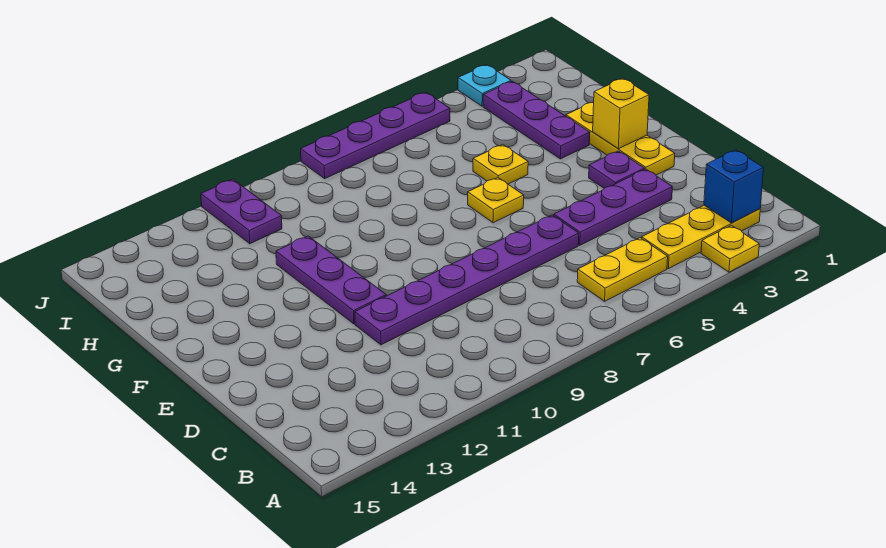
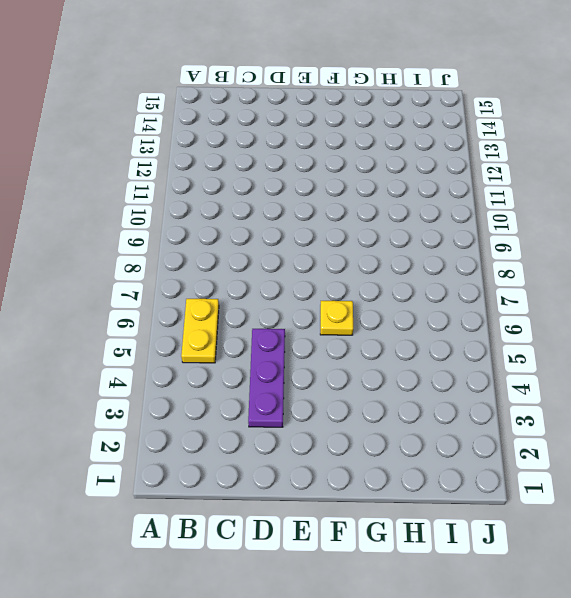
none -> yellow plate A3 level 1
none -> yellow plate B2:B4 level 1
none -> purple plate D6:D11 level 1

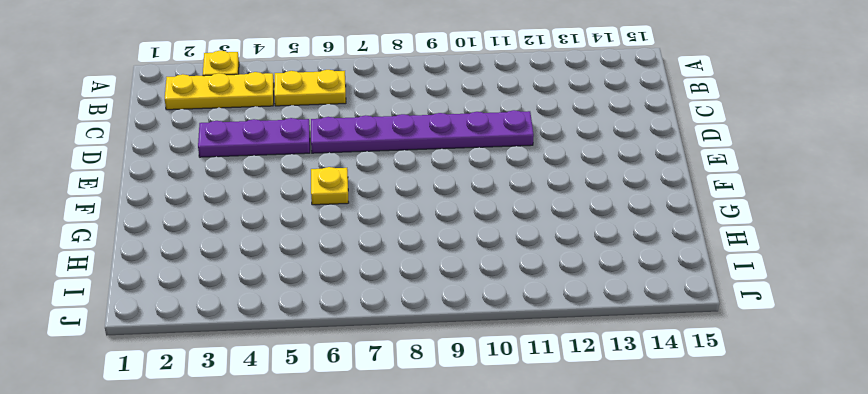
none -> yellow plate E2:G2 level 1
none -> purple plate E3 level 1
none -> purple plate E11:G11 level 1

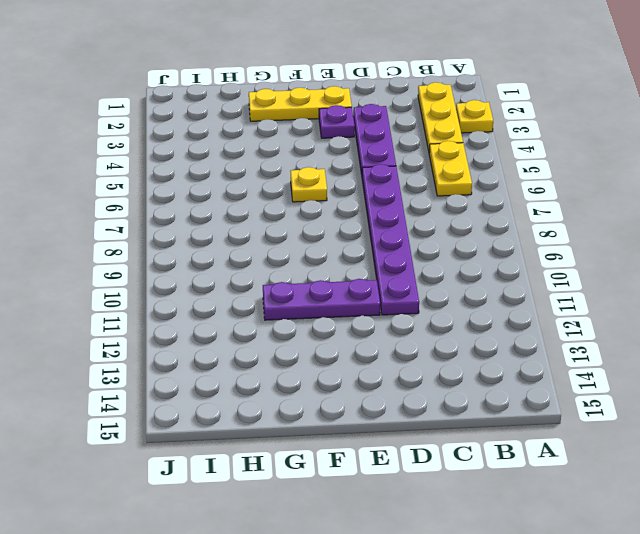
none -> purple plate G3:I3 level 1
none -> yellow plate G5 level 1
none -> purple plate I11:J11 level 1

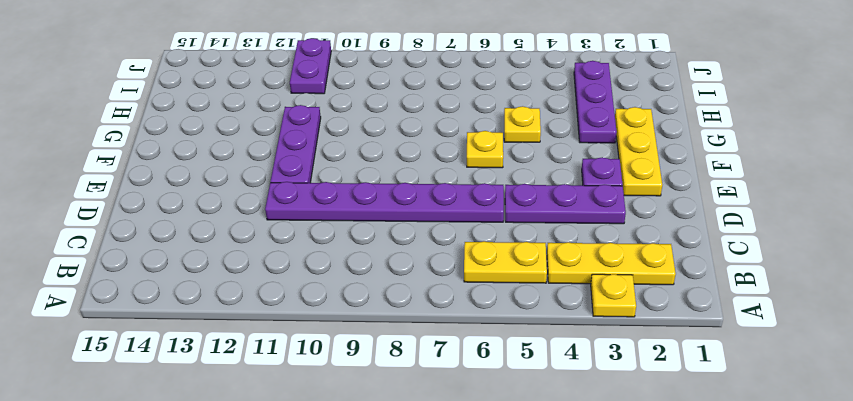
none -> cyan plate J3 level 1
none -> purple plate J5:J8 level 1
none -> blue brick B2 level 2

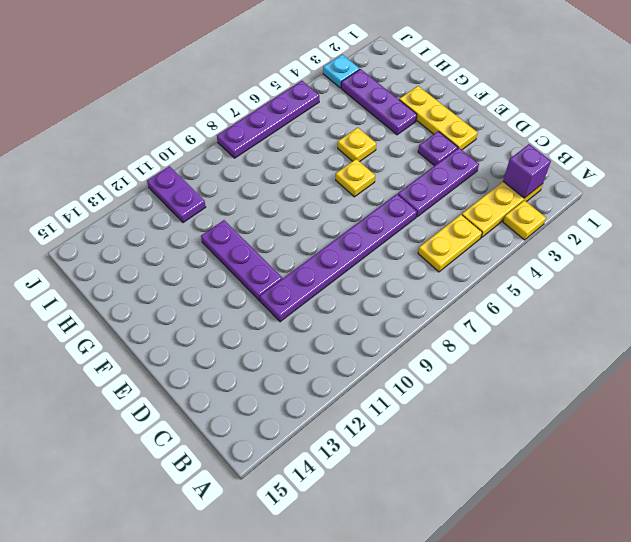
purple brick B2 level 2 -> blue brick B2 level 2
none -> yellow brick F2 level 2

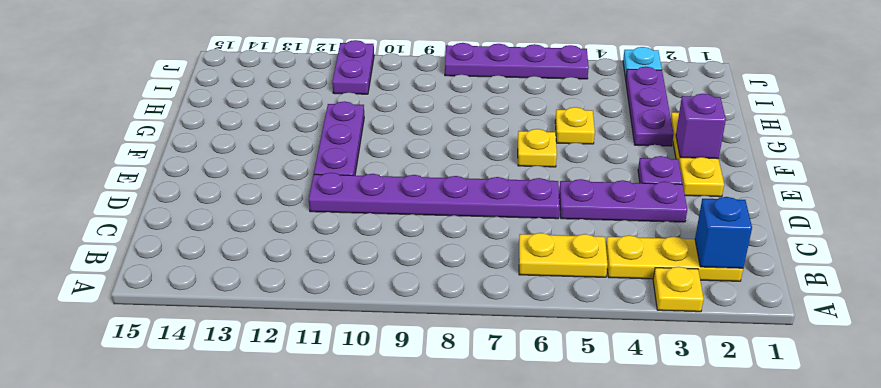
purple brick F2 level 2 -> yellow brick F2 level 2

